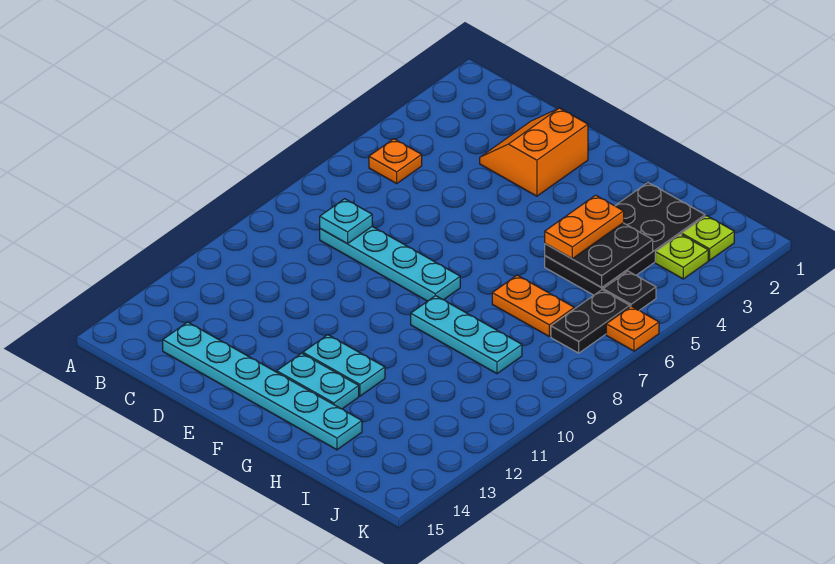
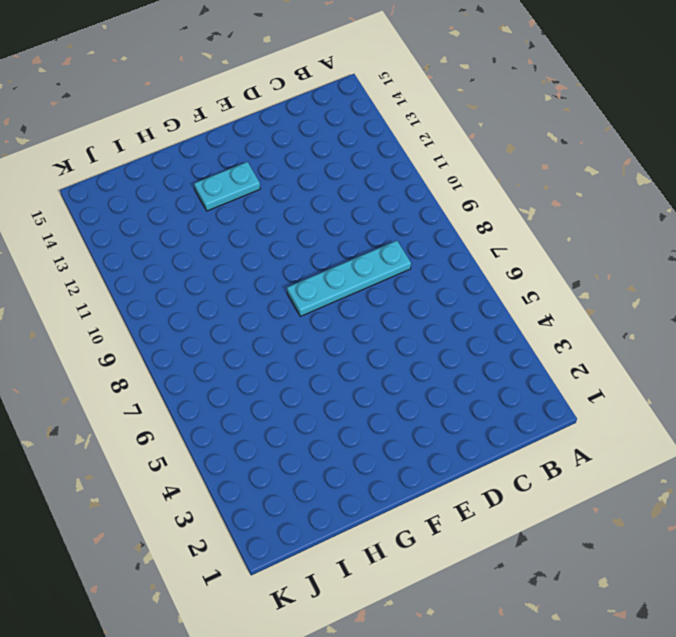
none -> orange plate B5 level 1
none -> cyan plate C14:H14 level 1
none -> orange slope D2:E3 level 1 top E

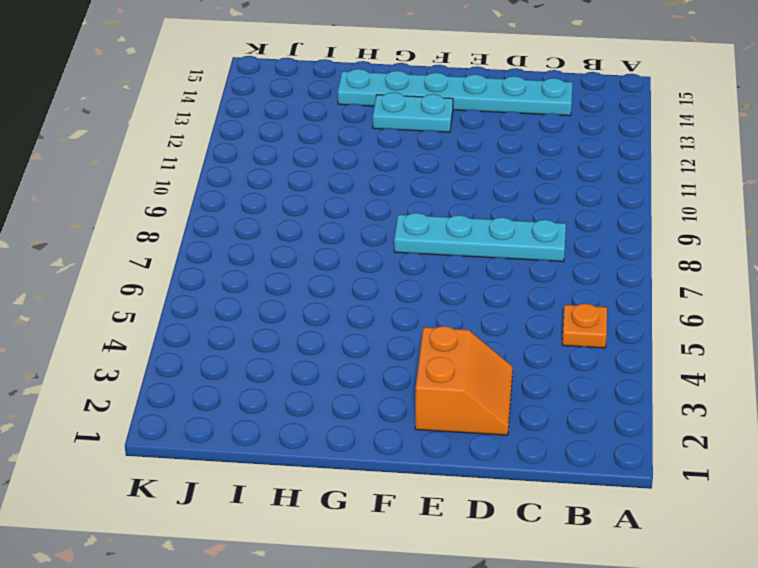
none -> cyan plate F12:G12 level 1
none -> cyan plate G9:I9 level 1
none -> black plate H2:I5 level 1

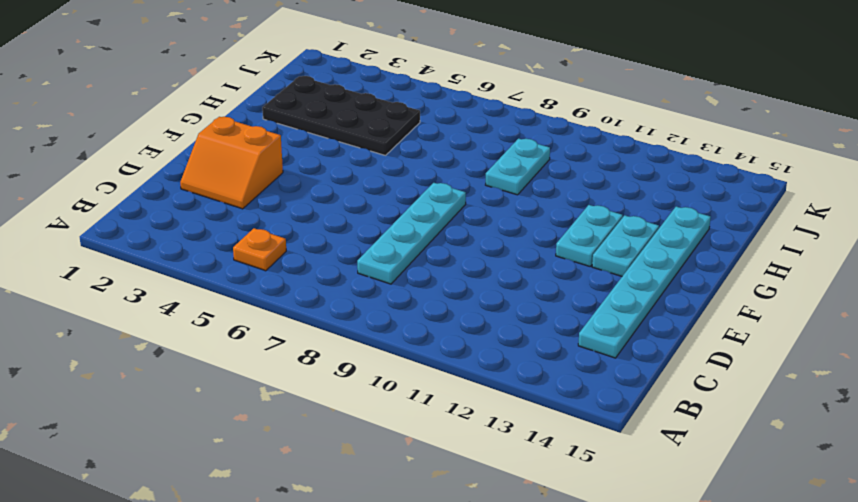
cyan plate H9:I9 level 1 -> cyan plate G9:I9 level 1
none -> orange plate H7:I7 level 1
none -> lime plate J2 level 1
none -> lime plate J3 level 1

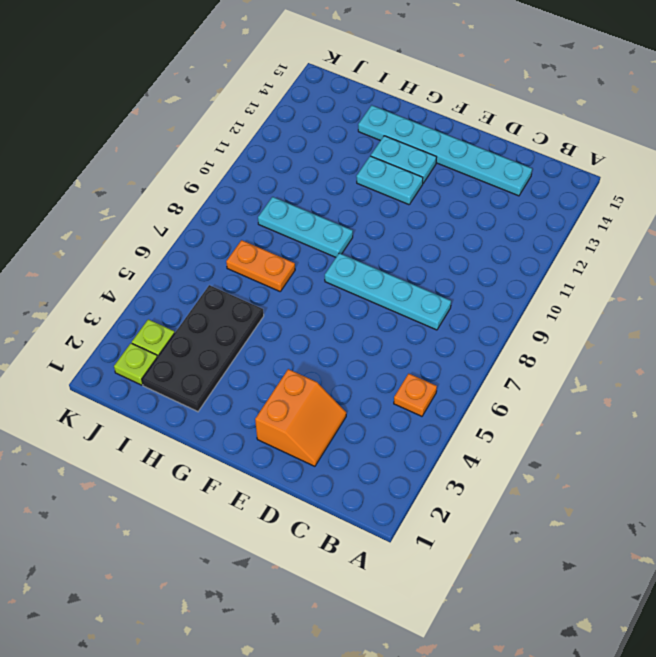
none -> black plate J5 level 1
none -> black plate J6:J7 level 1
none -> orange plate K6 level 1

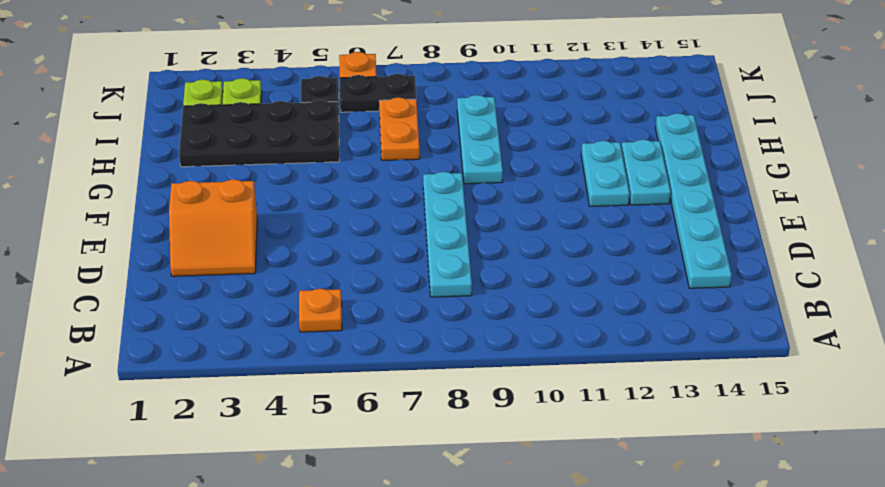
none -> cyan plate C8 level 2
none -> black plate H4:I5 level 2
none -> orange plate H4:H5 level 3

